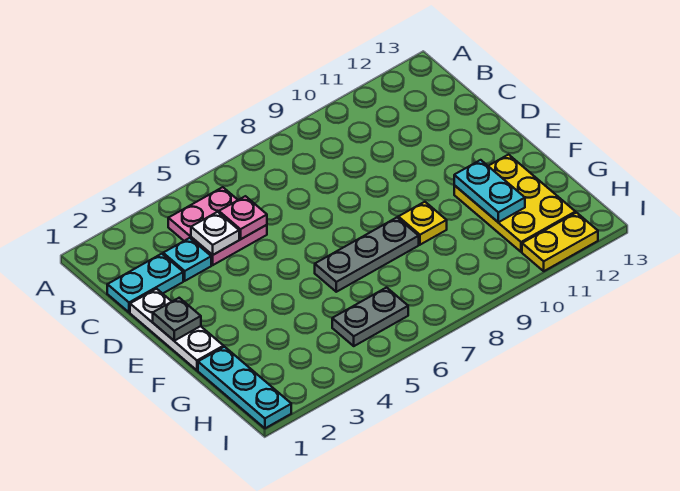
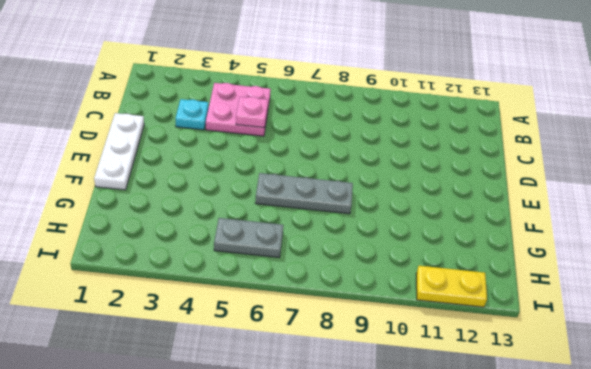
none -> cyan plate C1:C2 level 1
none -> yellow plate F9 level 1
none -> yellow plate F11:H12 level 1

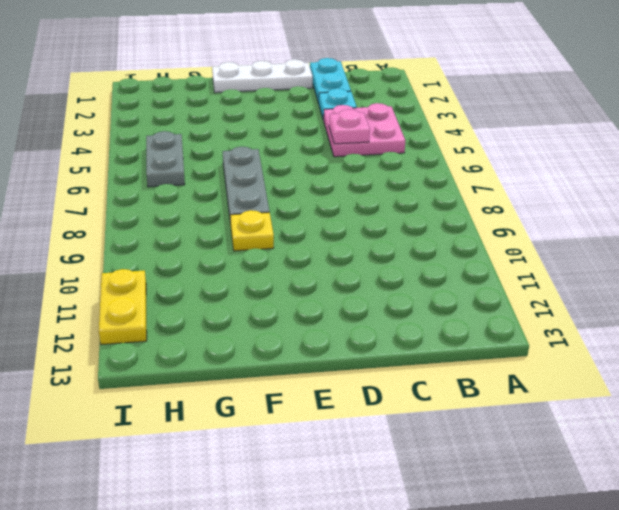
none -> yellow plate F11:H12 level 1
none -> cyan plate G1:I1 level 1
none -> white plate C4 level 2

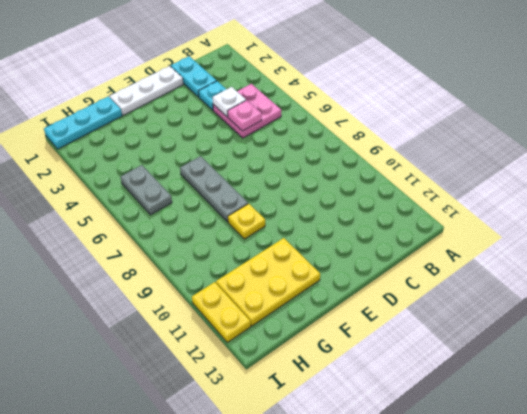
none -> grey plate E1 level 2
none -> cyan plate F11:G11 level 2

